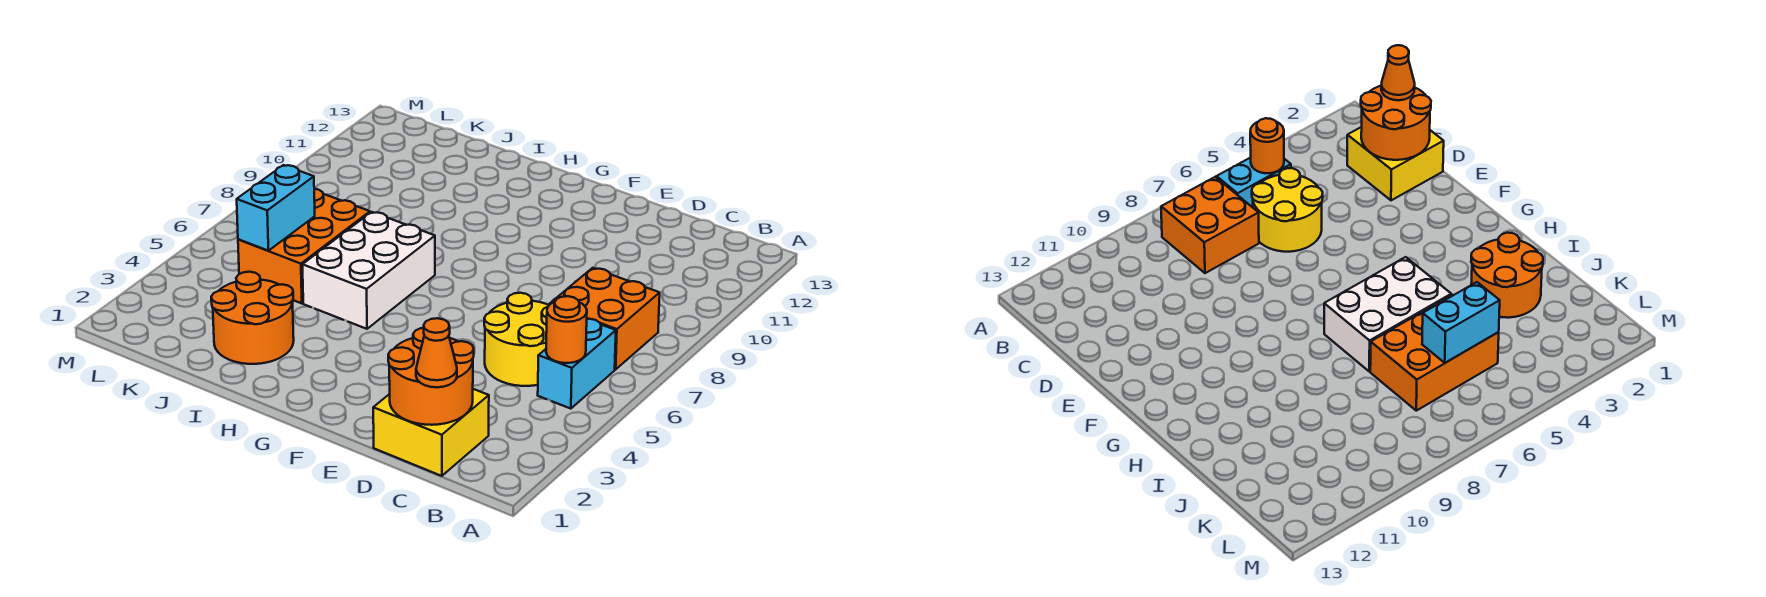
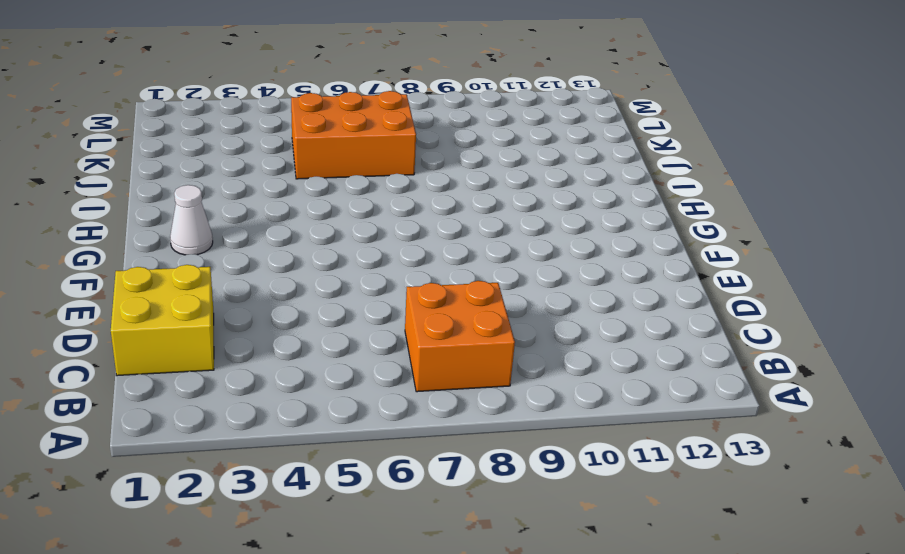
white cone G2 level 1 -> none
none -> cyan brick B5:B6 level 1
none -> yellow round brick C5:D6 level 1

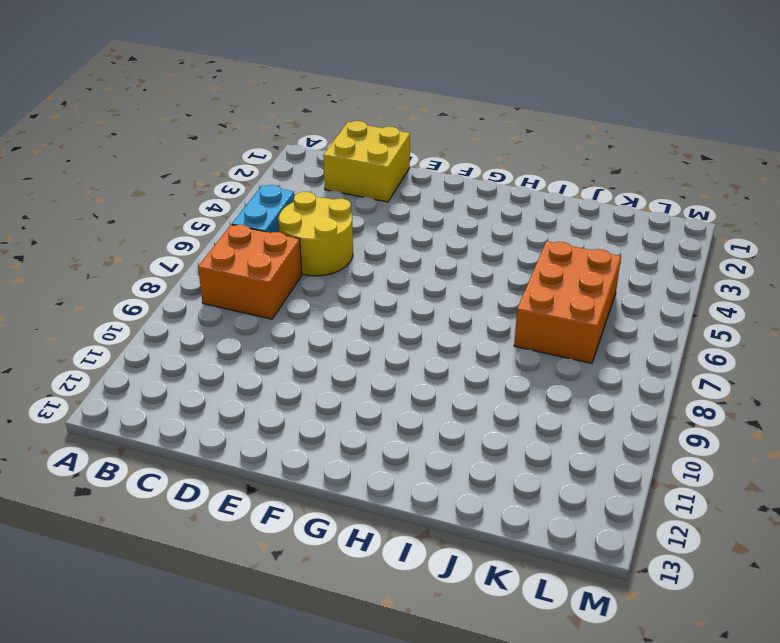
none -> white brick H5:I7 level 1
none -> orange round brick I2:J3 level 1

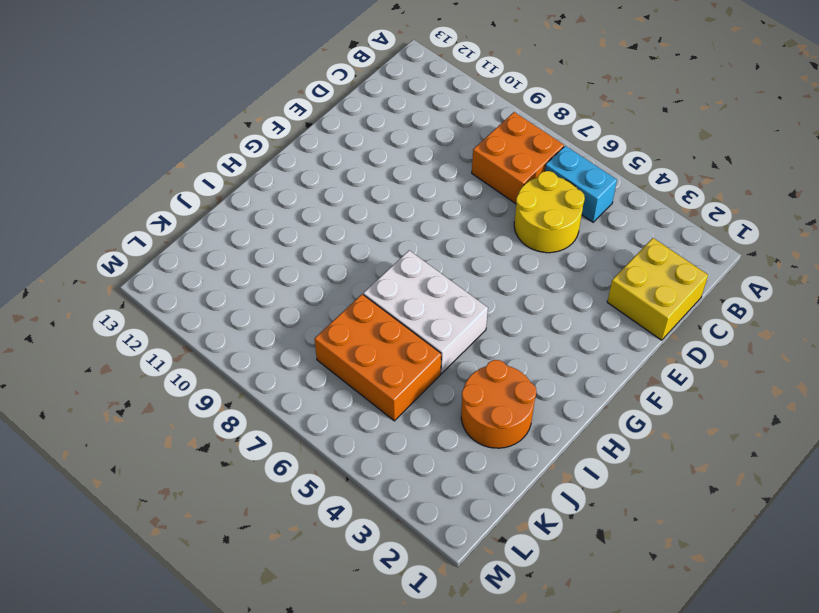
none -> orange round brick B5 level 2
none -> orange round brick C1:D2 level 2

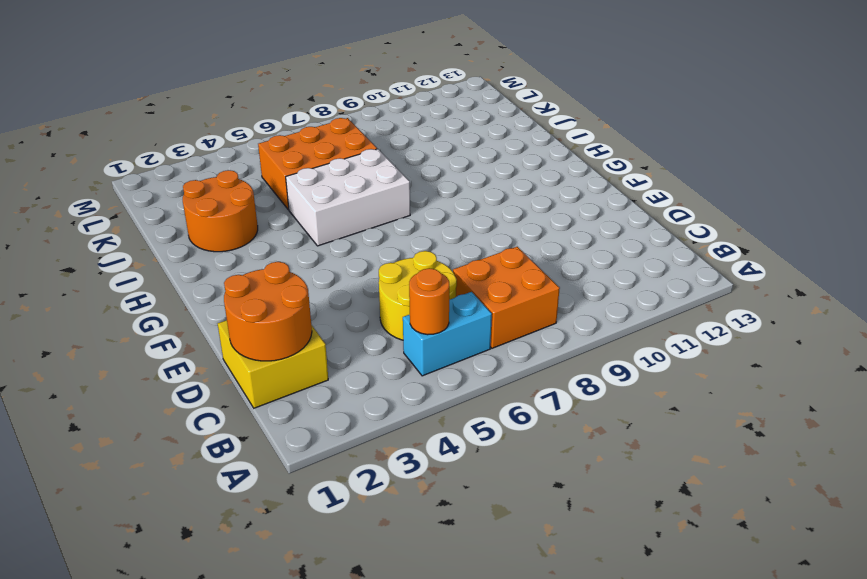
none -> cyan brick K5:K6 level 2
none -> orange cone C1 level 3

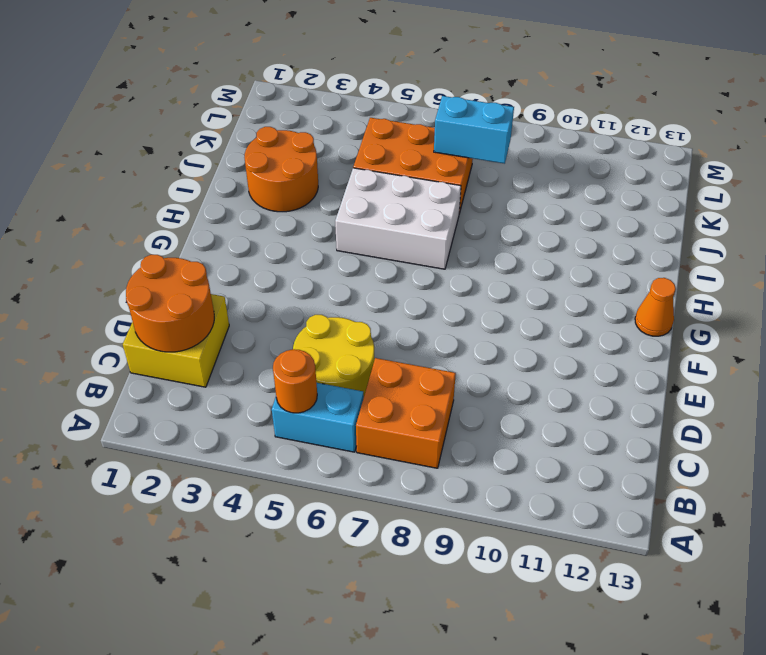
orange cone G13 level 1 -> orange cone C1 level 3
cyan brick K7:K8 level 2 -> cyan brick K5:K6 level 2

